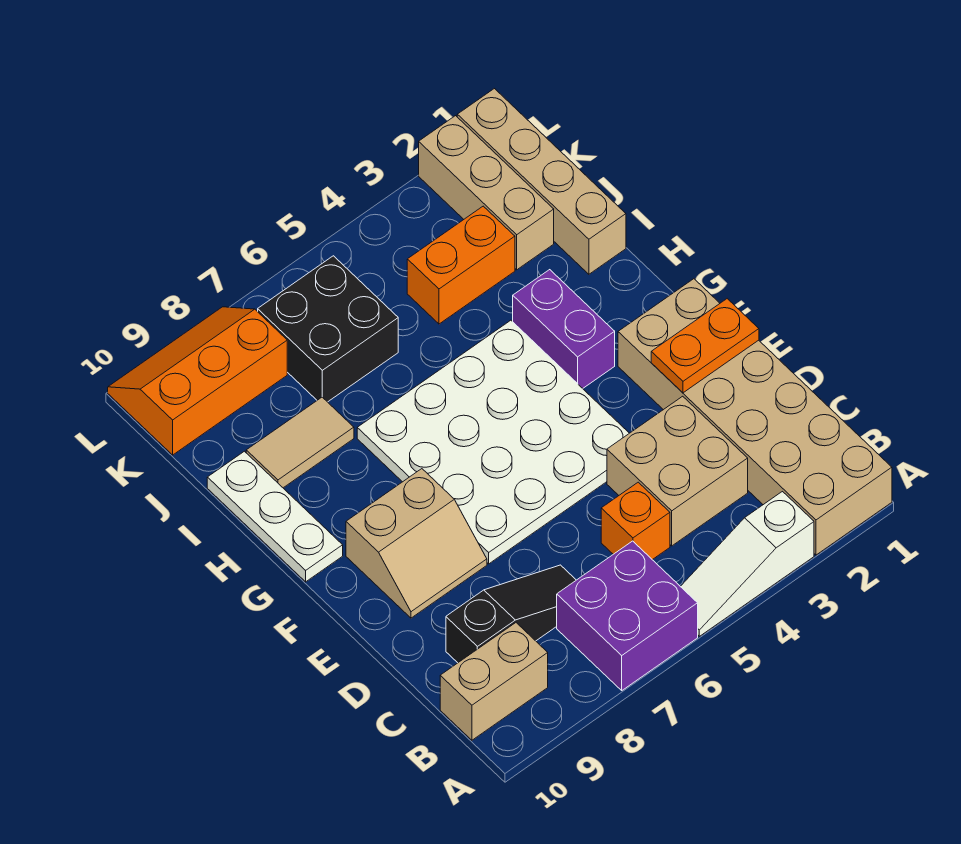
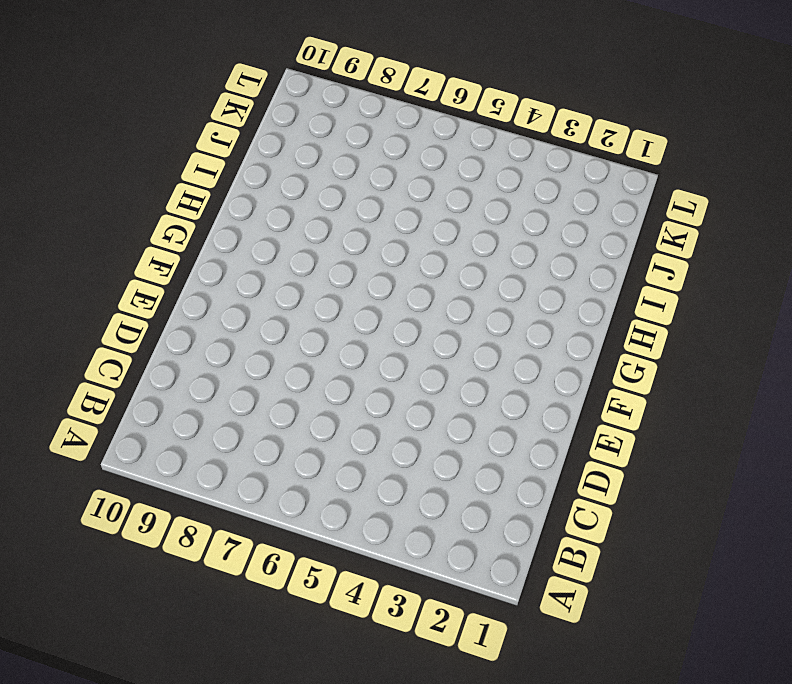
none -> tan brick A1:F2 level 1
none -> white slope A3:A5 level 1 top 3
none -> purple brick A6:B7 level 1

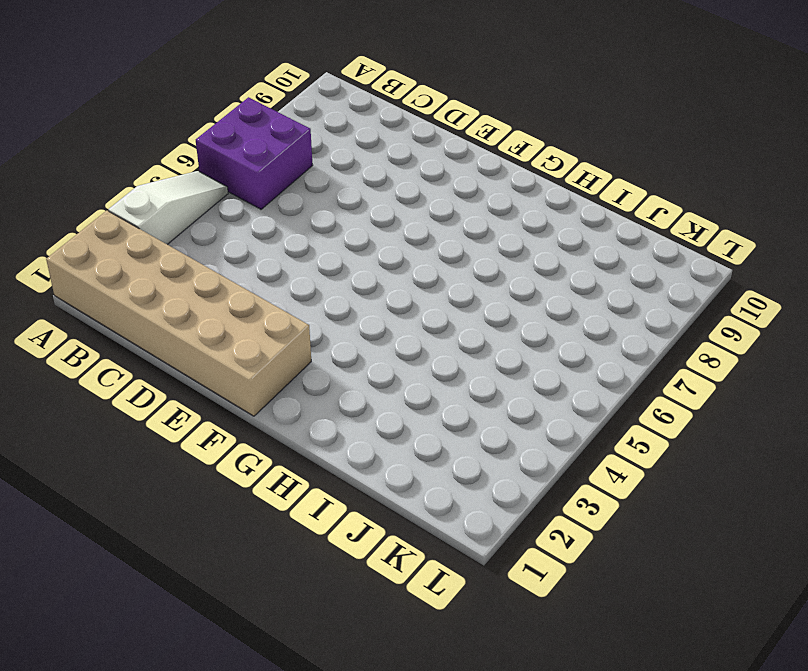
none -> tan brick B9:B10 level 1
none -> tan brick C3:D4 level 1
none -> orange brick C5 level 1

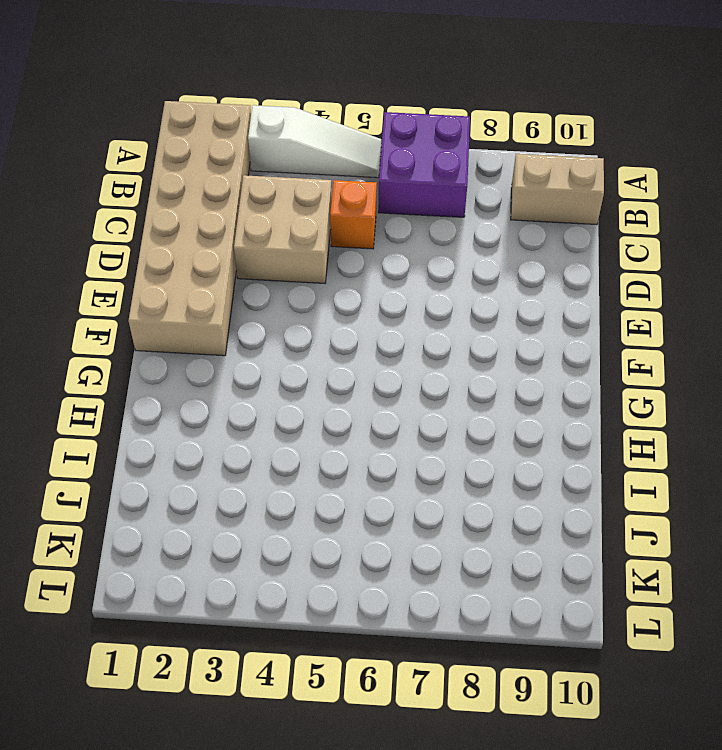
none -> black slope C7:C9 level 1 top 9
none -> white plate E4:H7 level 1
none -> tan slope E8:F9 level 1 top F

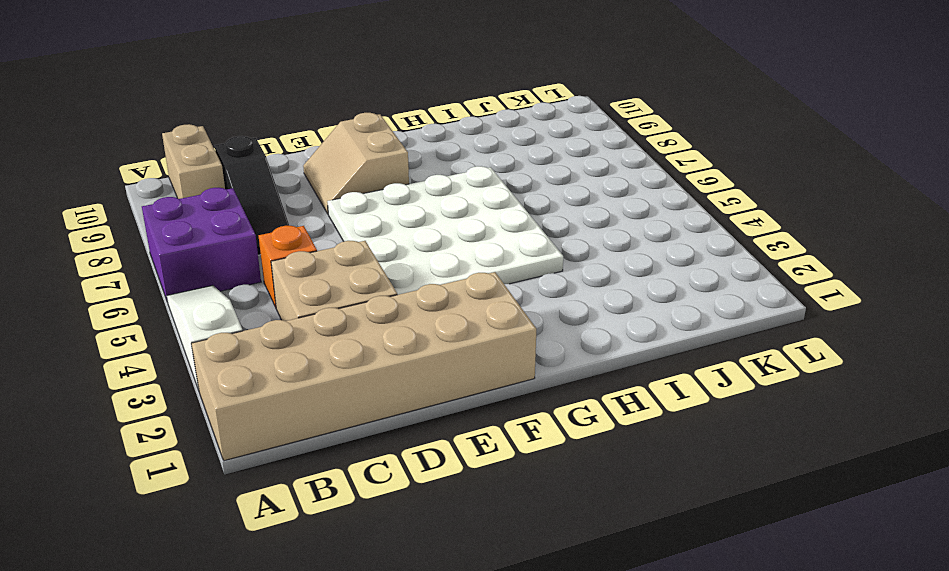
none -> purple brick G3:H3 level 1
none -> white plate G10:I10 level 1
none -> tan brick I1:L1 level 1

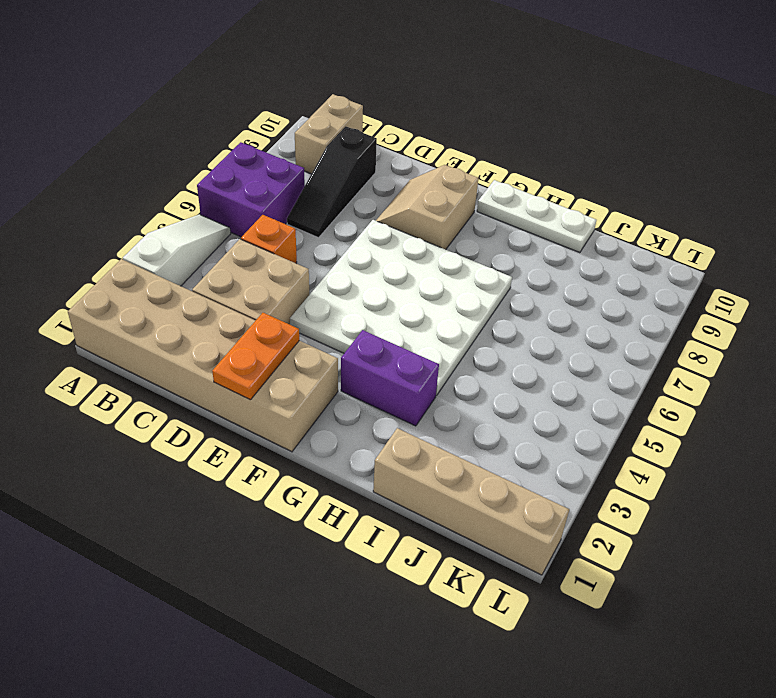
none -> tan tile I8:I9 level 1
none -> tan brick J2:L2 level 1
none -> orange brick J3:J4 level 1

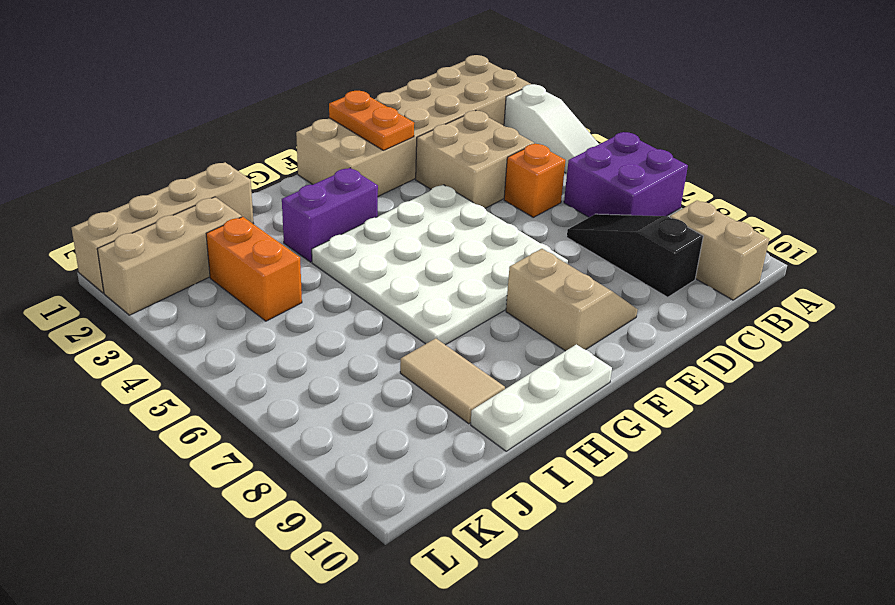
none -> black brick J6:K7 level 1
none -> orange slope K8:L10 level 1 top K

